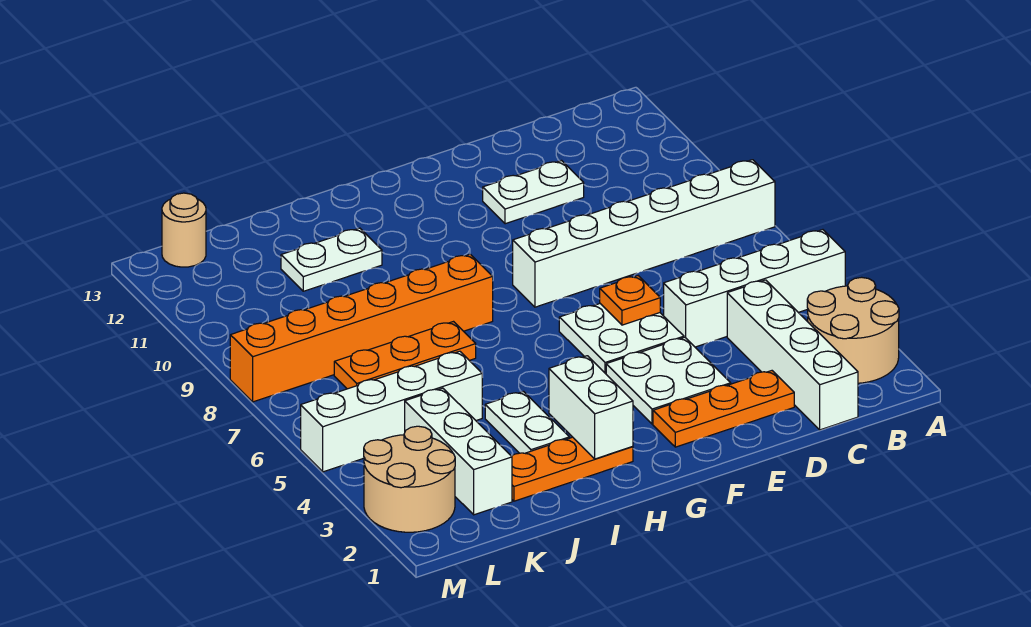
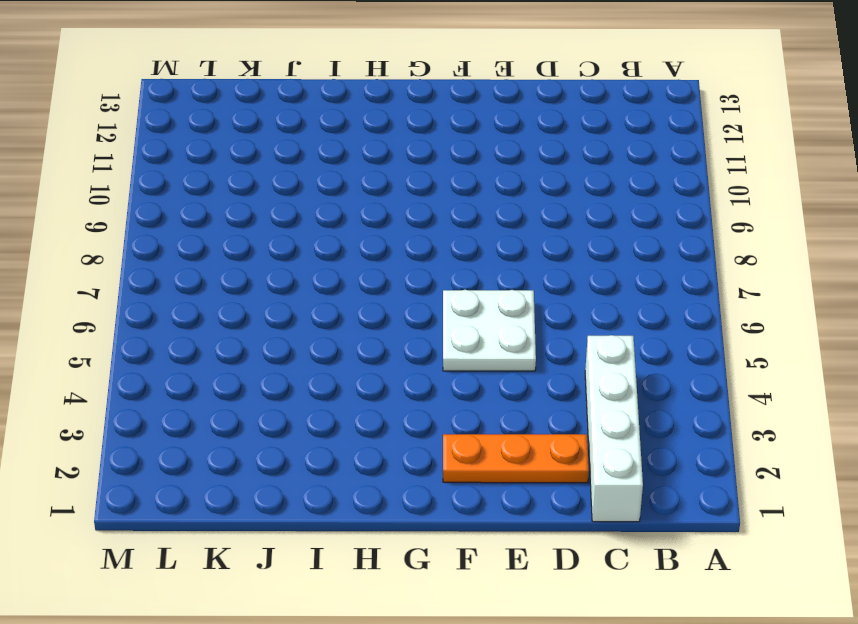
none -> tan round brick A2:B3 level 1
none -> white brick A5:D5 level 1
none -> white brick A8:F8 level 1

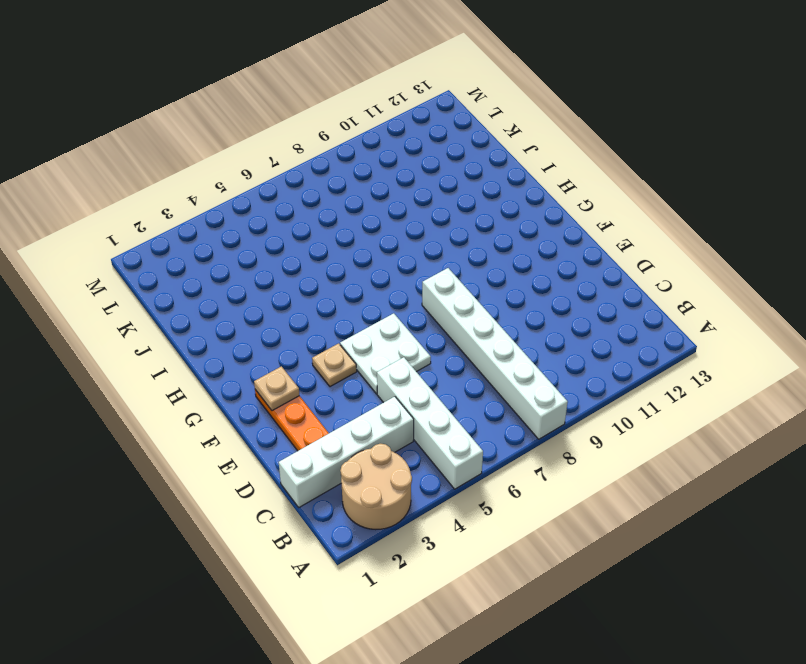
tan plate F2 level 2 -> none
tan plate F4 level 1 -> white plate E3:F4 level 1
none -> white plate D11:E11 level 1
none -> orange plate H2:J2 level 1
none -> orange brick H8:M8 level 1

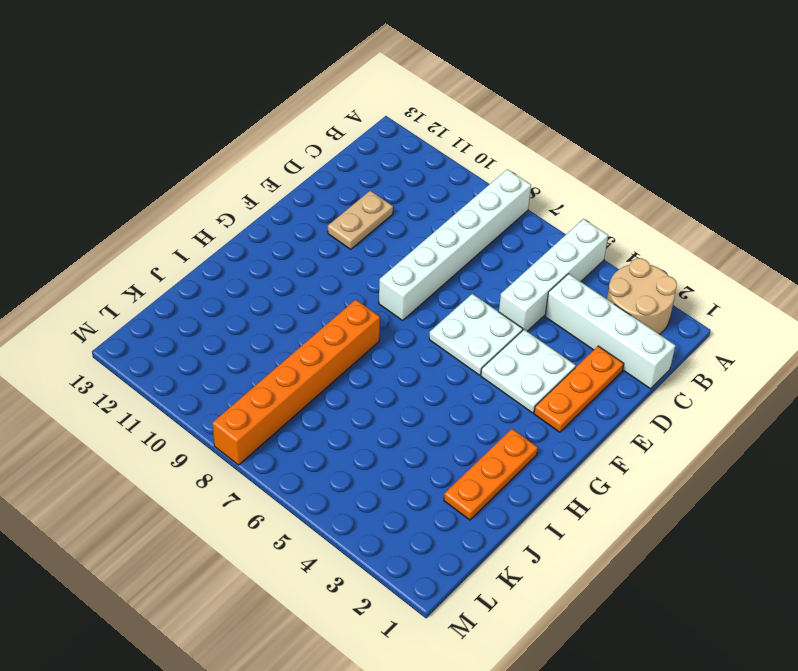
tan plate D11:E11 level 1 -> white plate D11:E11 level 1
none -> white plate I3:I4 level 1
none -> orange plate I7:K7 level 1
none -> white plate I11:J11 level 1

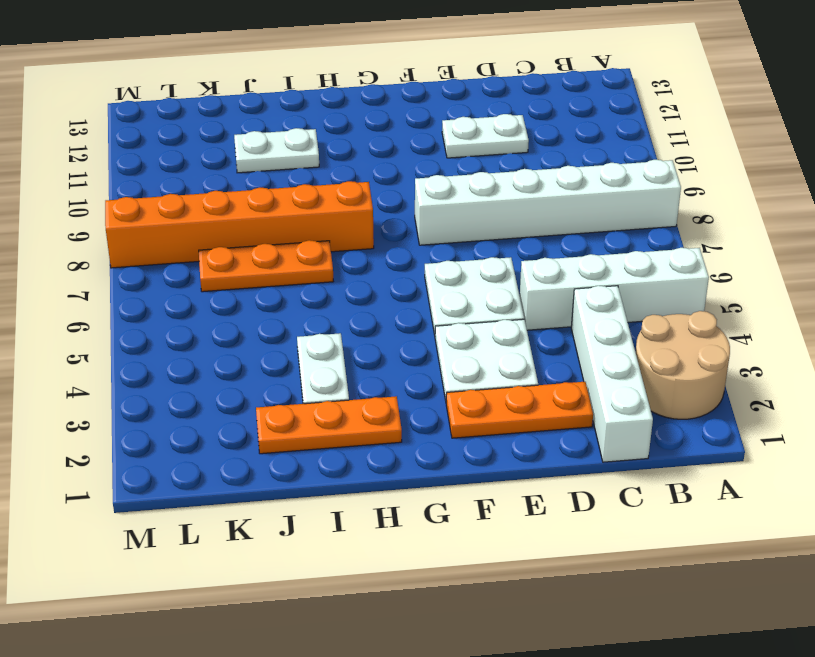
none -> white brick J5:M5 level 1
none -> white brick K2:K4 level 1
none -> tan round brick L2:M3 level 1

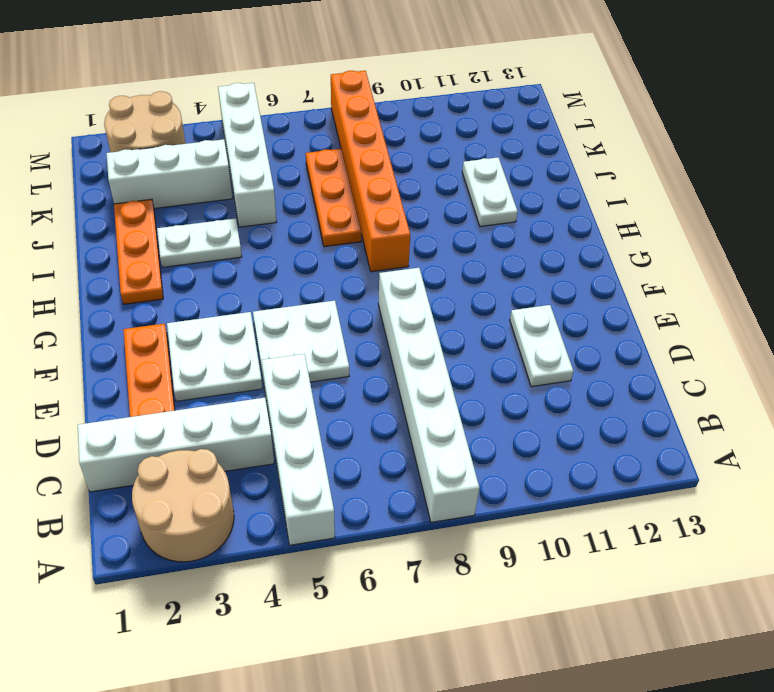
none -> tan round brick L13 level 1
none -> orange plate E6 level 2
none -> white brick H2:H3 level 2

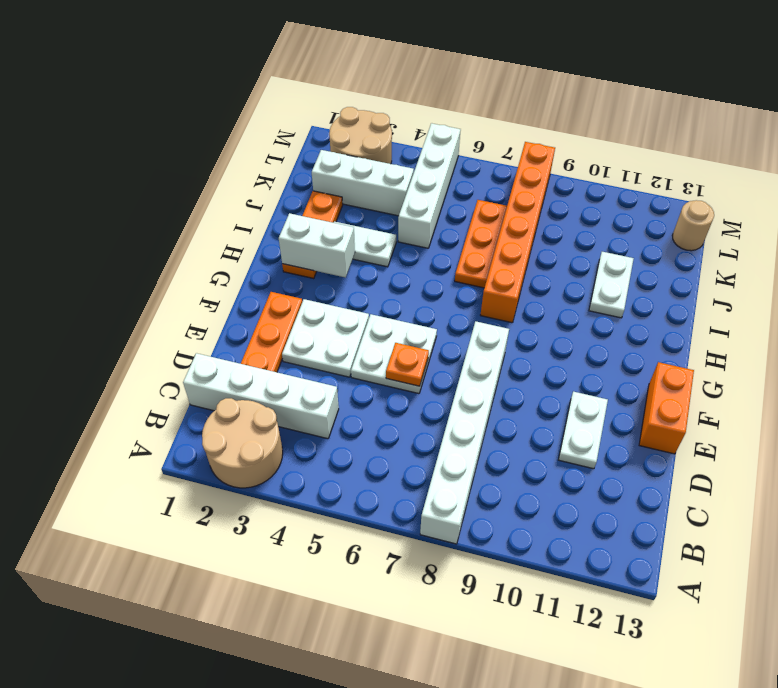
orange brick E13:F13 level 1 -> none
none -> white brick A5:D5 level 1

